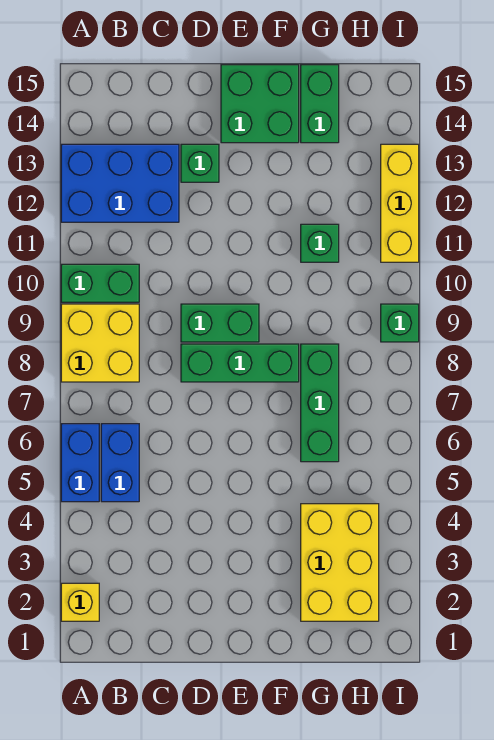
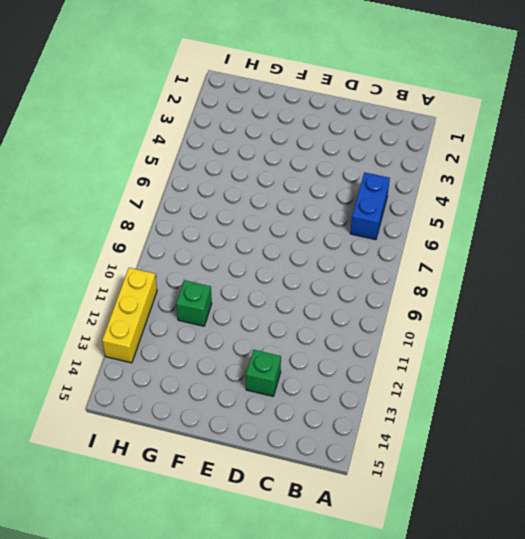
none -> yellow brick A2 level 1
none -> blue brick A5:A6 level 1
none -> yellow brick A8:B9 level 1

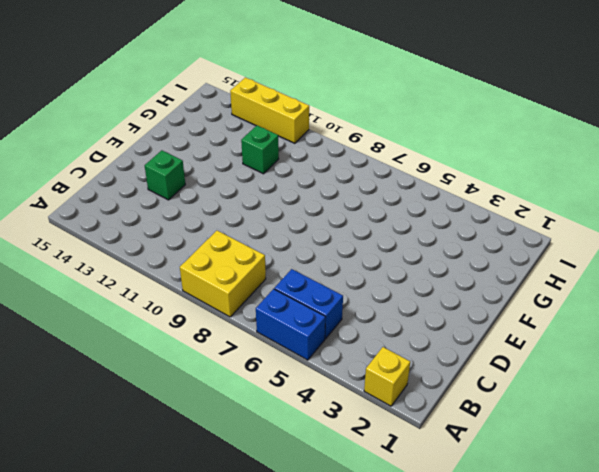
none -> green brick A10:B10 level 1
none -> blue brick A12:C13 level 1
none -> green brick D8:F8 level 1

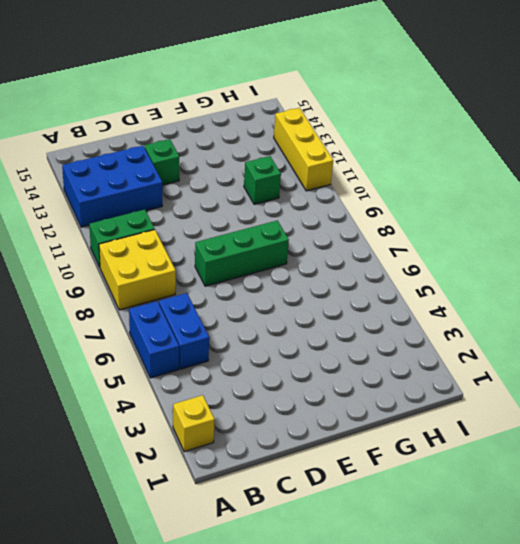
none -> green brick D9:E9 level 1
none -> green brick E14:F15 level 1
none -> yellow brick G2:H4 level 1

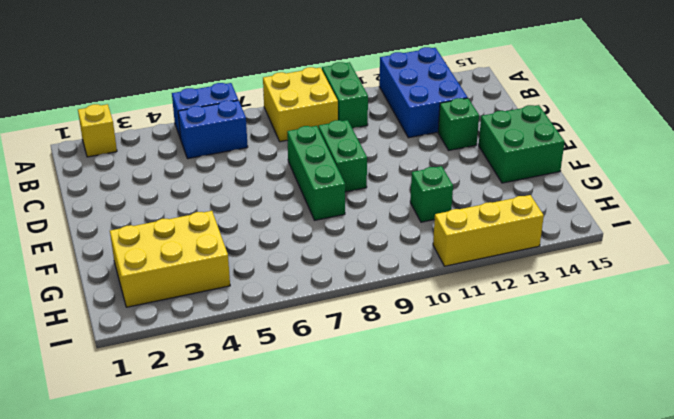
none -> green brick G6:G8 level 1
none -> green brick G14:G15 level 1
none -> green brick I9 level 1

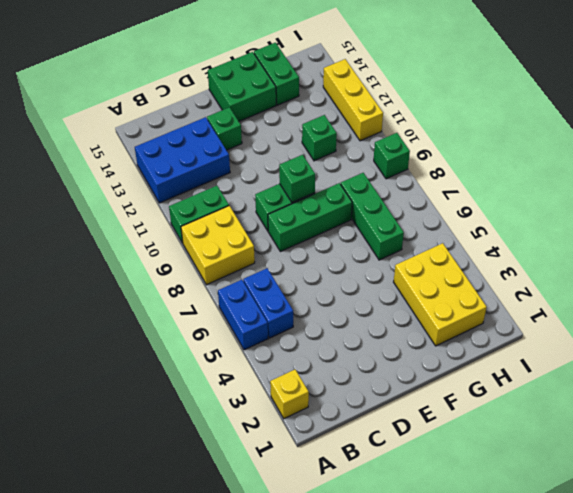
green brick E9 level 2 -> none

